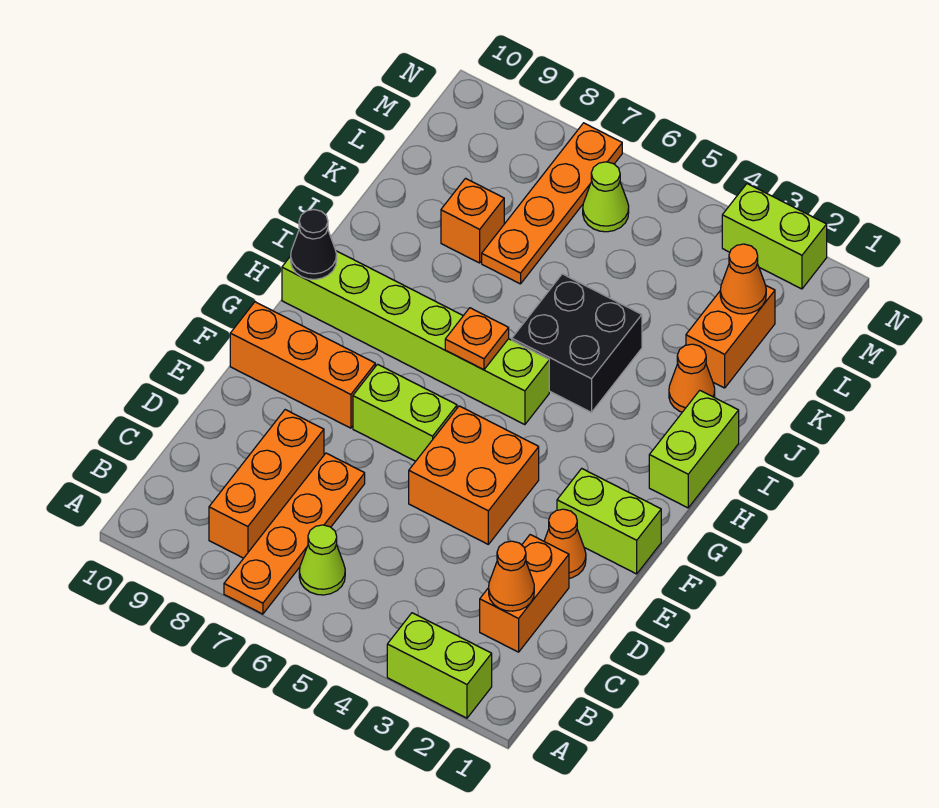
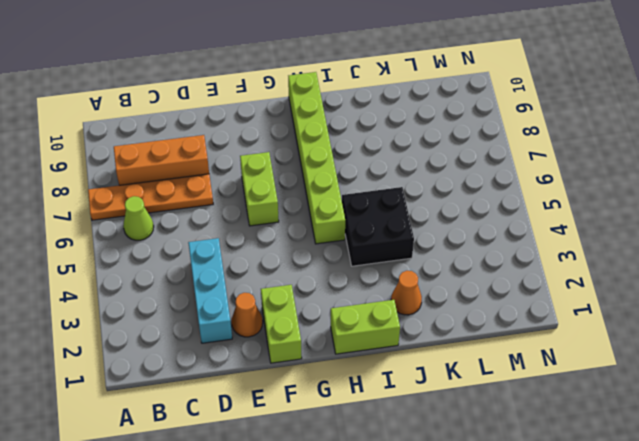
cyan brick D2:D4 level 1 -> orange brick C2:D2 level 1
none -> lime brick A2:A3 level 1
none -> orange brick E4:F5 level 1
none -> orange brick F8:F10 level 1

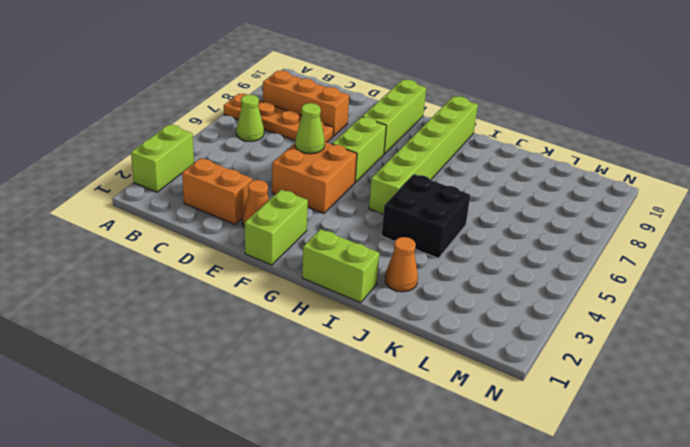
lime cone E5 level 2 -> lime cone M6 level 1
lime brick F8:F10 level 1 -> orange brick F8:F10 level 1
none -> orange brick K2:L2 level 1
none -> orange plate K7:N7 level 1
none -> orange brick K8 level 1

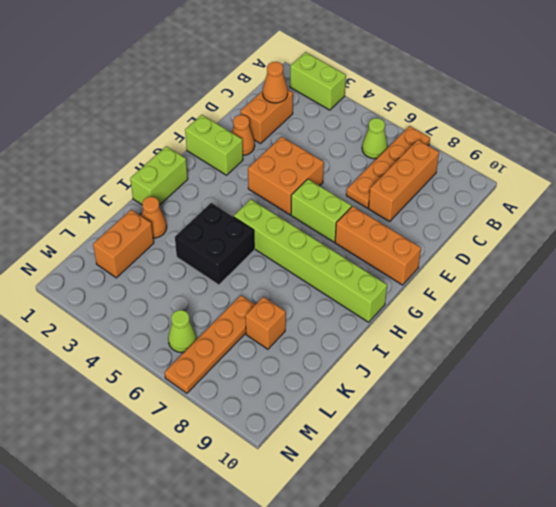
none -> lime brick N2:N3 level 1
none -> orange plate H6 level 2
none -> black cone H10 level 2

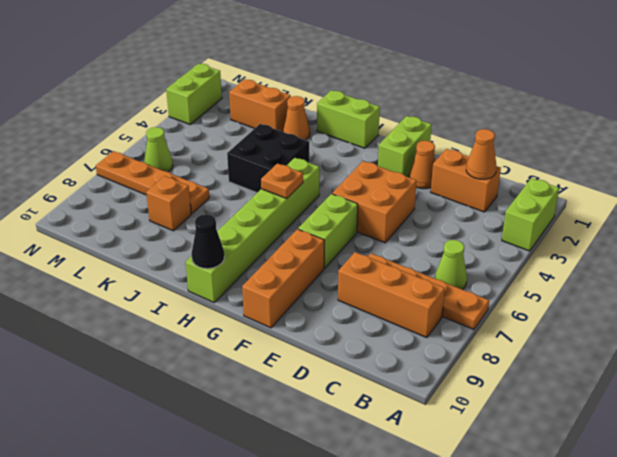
none -> orange cone L2 level 2

